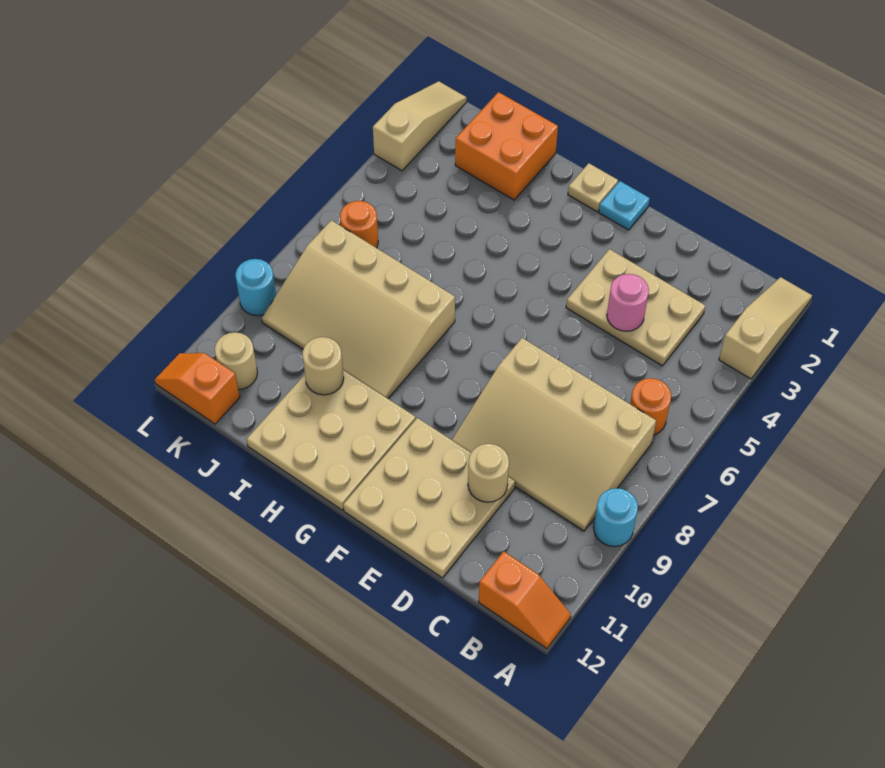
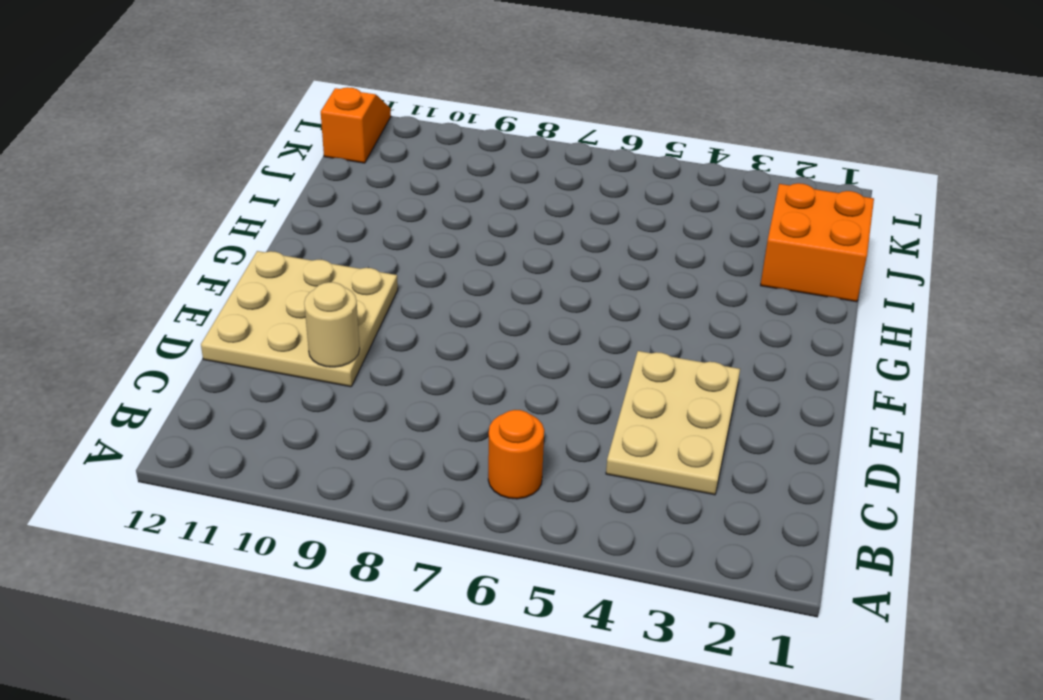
none -> tan slope A1:A3 level 1 top 3
none -> cyan round brick A9 level 1
none -> orange slope A12:B12 level 1 top B

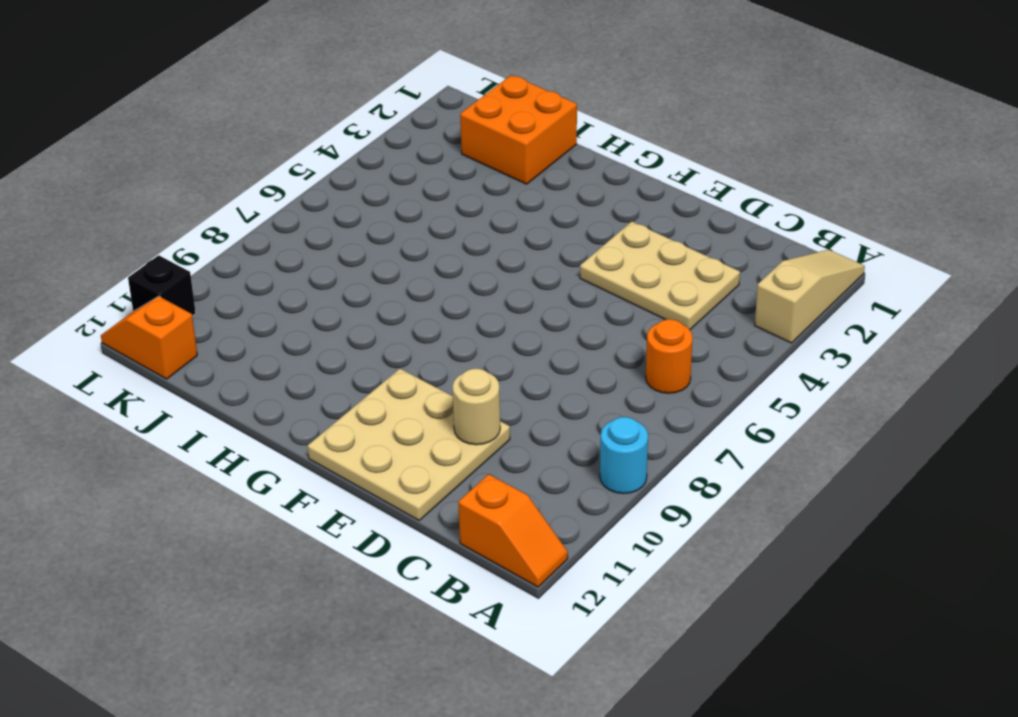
black brick L11 level 1 -> none
none -> tan slope B7:E9 level 1 top 7
none -> cyan plate F1 level 1
none -> tan plate G1 level 1

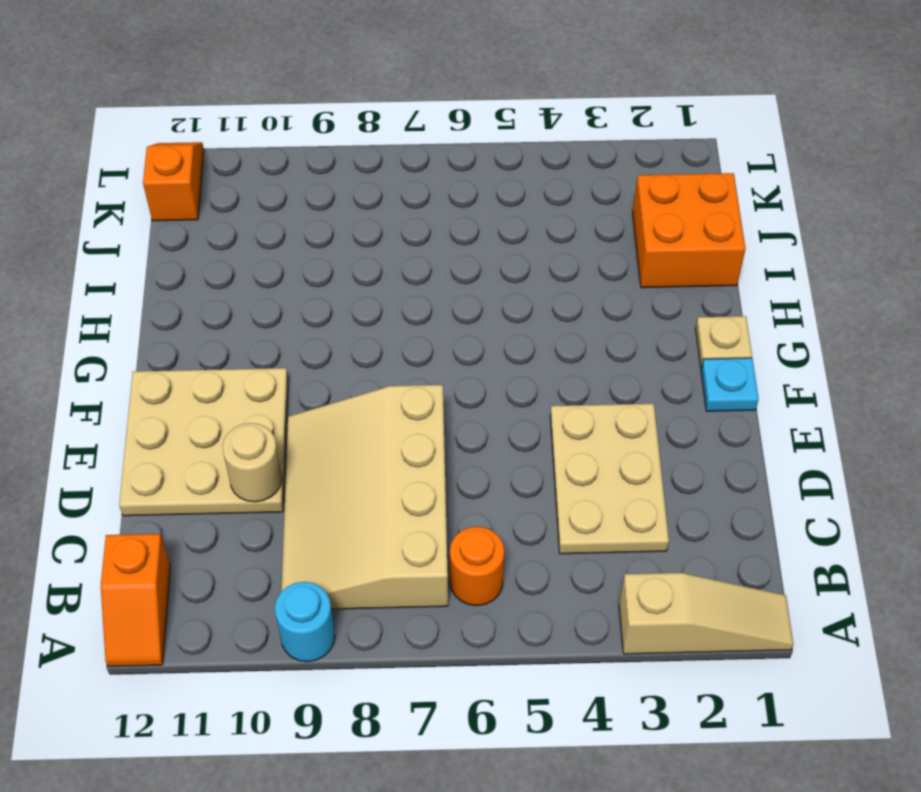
none -> tan plate G10:I12 level 1
none -> tan slope H7:K9 level 1 top 7
none -> orange round brick K6 level 1

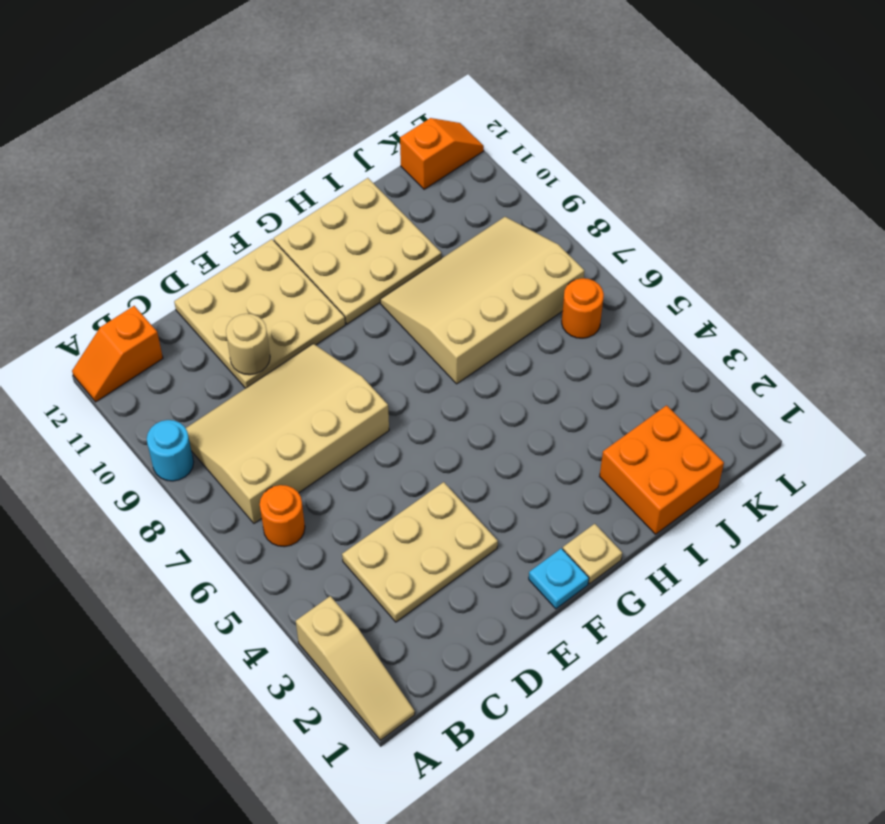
none -> tan round brick K11 level 1
none -> tan slope L1:L3 level 1 top 3
none -> cyan round brick L9 level 1

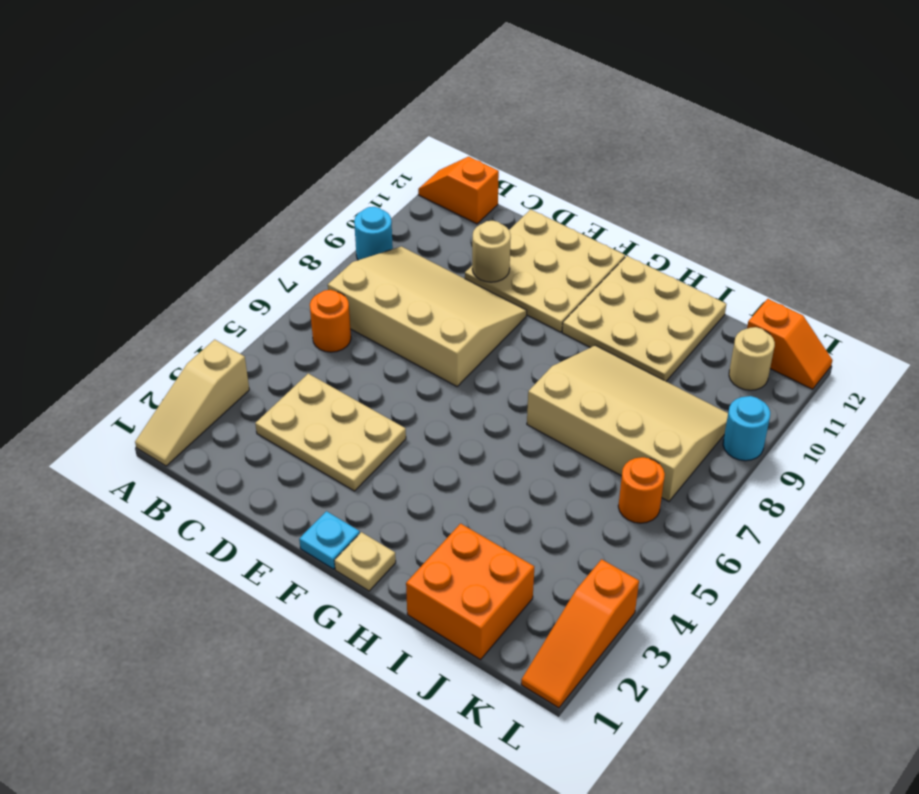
orange slope L1:L3 level 1 top 3 -> tan slope L1:L3 level 1 top 3
none -> pink round brick D4 level 2
none -> tan round brick I10 level 2

